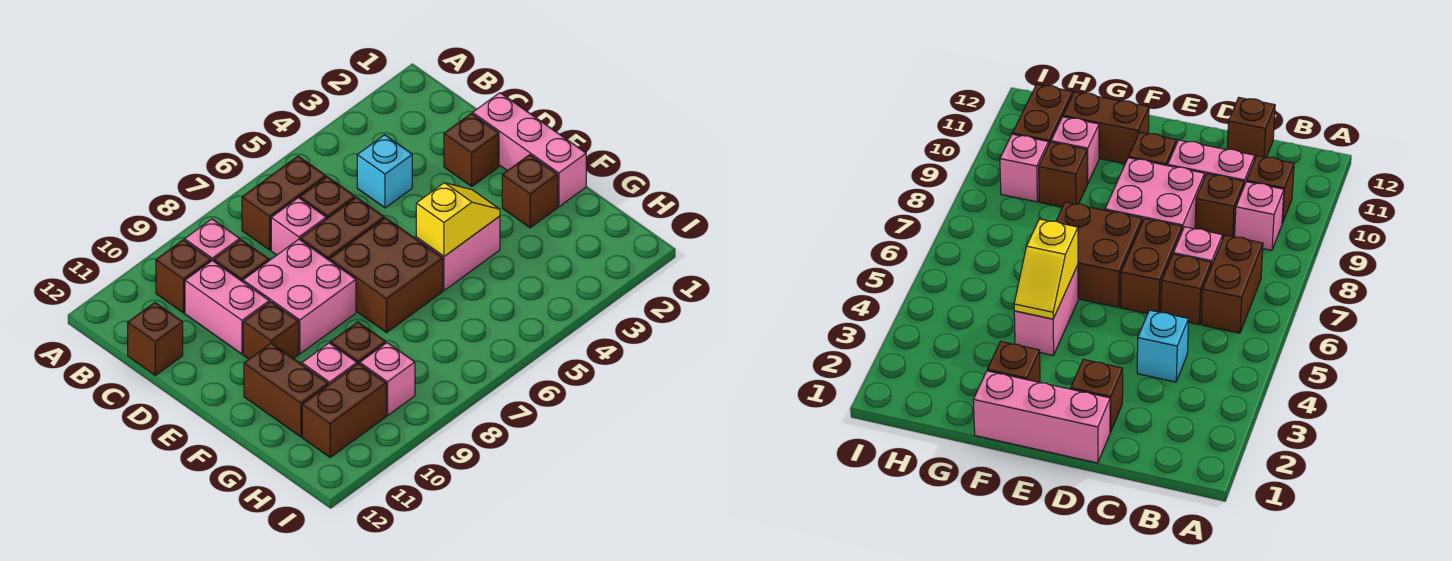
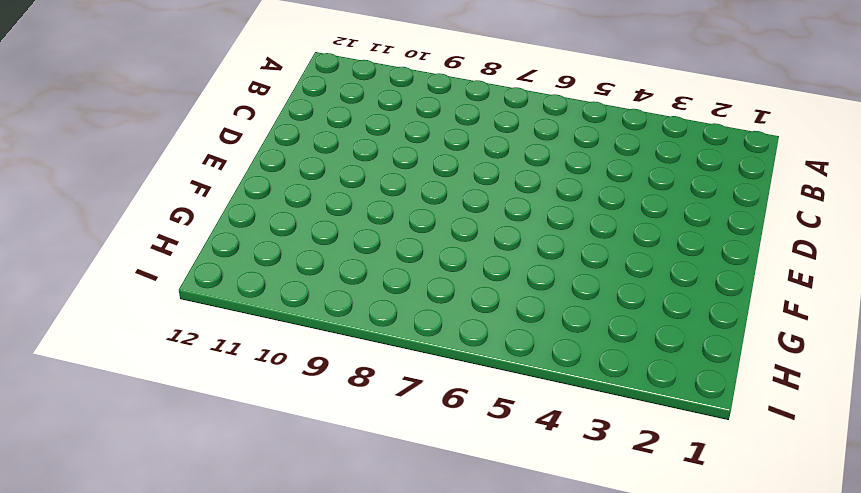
none -> brown brick B6:B7 level 1
none -> pink brick B9 level 1
none -> brown brick B10 level 1

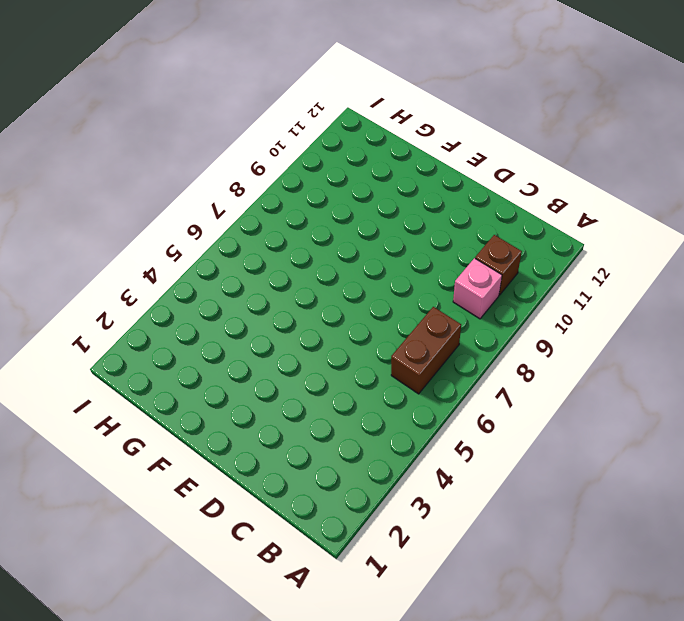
none -> cyan brick C4 level 1
none -> brown brick C6 level 1
none -> pink brick C7 level 1

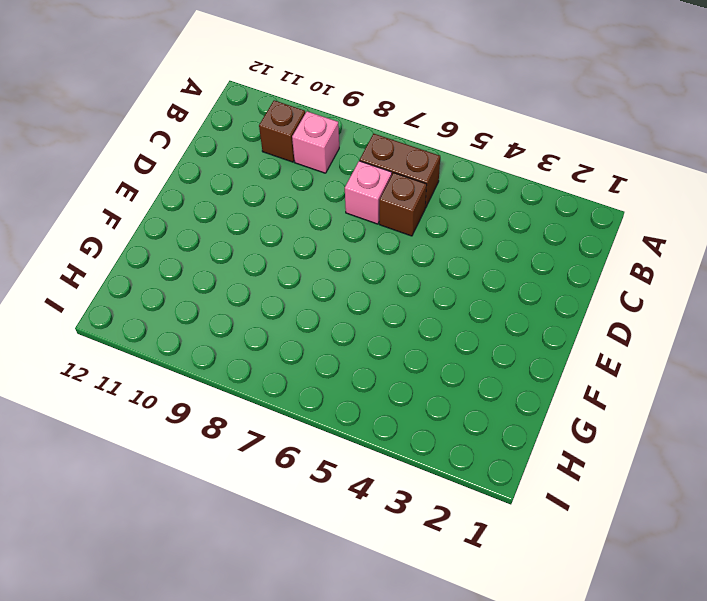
none -> cyan brick C4 level 1
none -> brown brick C9 level 1
none -> pink brick C10:D10 level 1

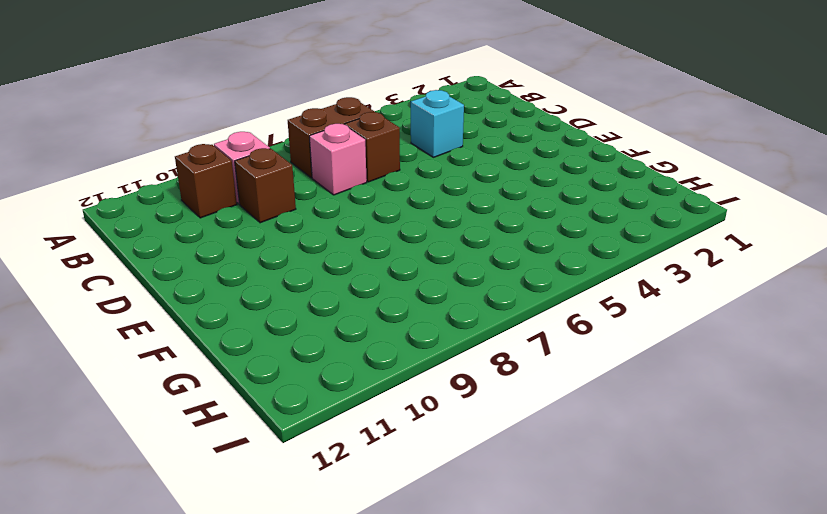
none -> pink brick C10:D10 level 1
none -> brown brick C12 level 1
none -> pink brick D1:F1 level 1

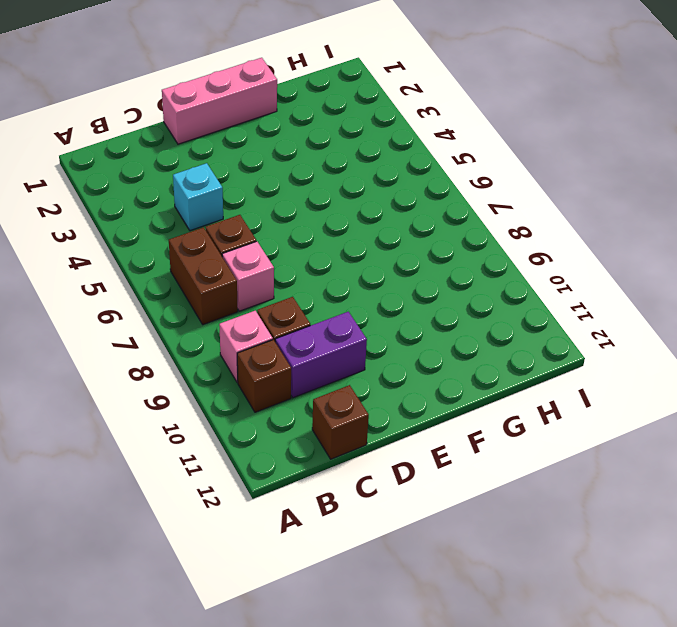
purple brick C10:D10 level 1 -> pink brick C10:D10 level 1
none -> brown brick D2 level 1
none -> brown brick D6:D7 level 1
none -> pink brick D8:E9 level 1

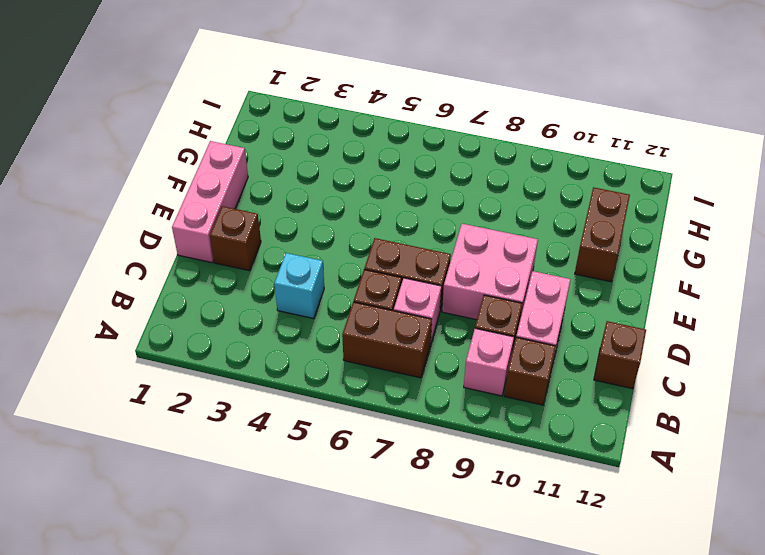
none -> brown brick E6:F7 level 1
none -> brown brick E10 level 1
none -> brown brick F2 level 1

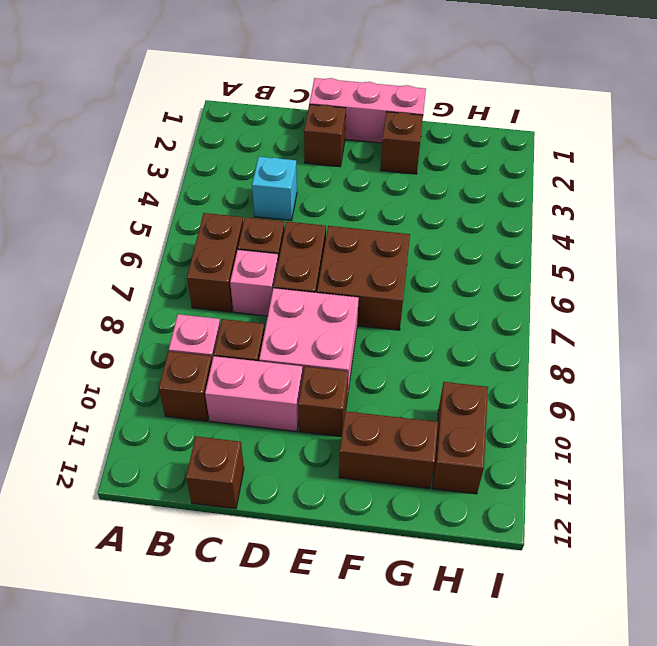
none -> pink brick F4:F5 level 1
none -> brown brick G9 level 1
none -> pink brick G10 level 1

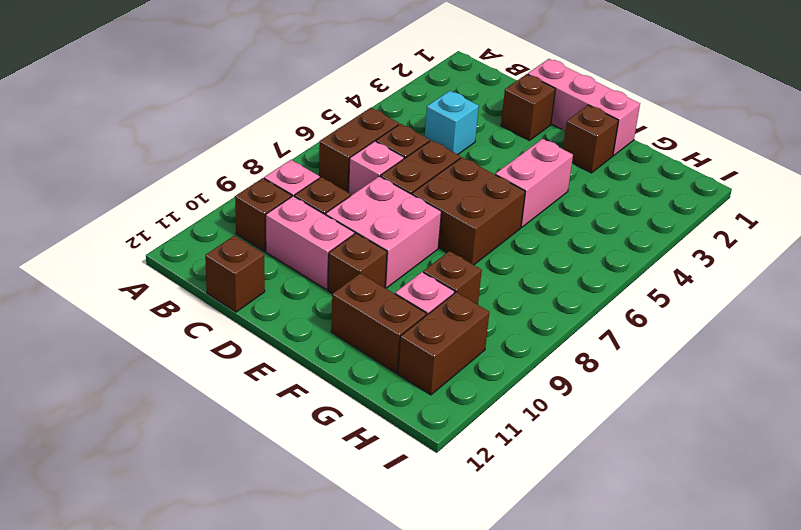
none -> pink brick H9 level 1
none -> yellow slope F4:F5 level 2 top 5

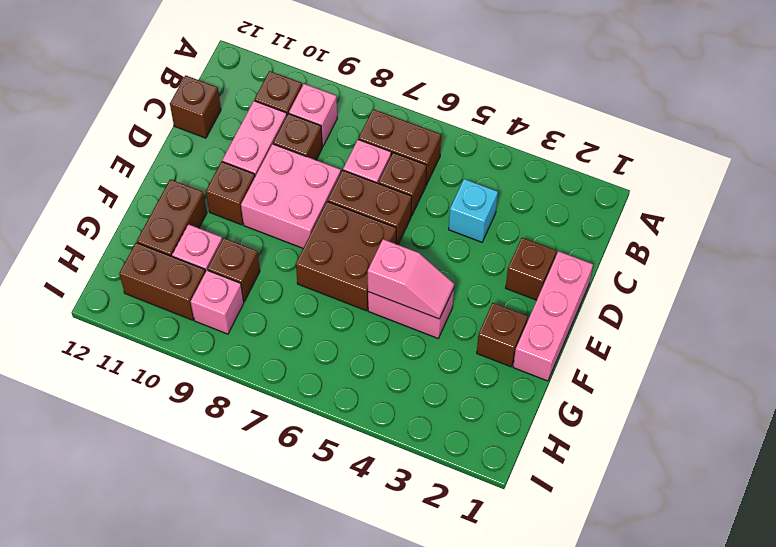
pink slope F4:F5 level 2 top 5 -> yellow slope F4:F5 level 2 top 5

